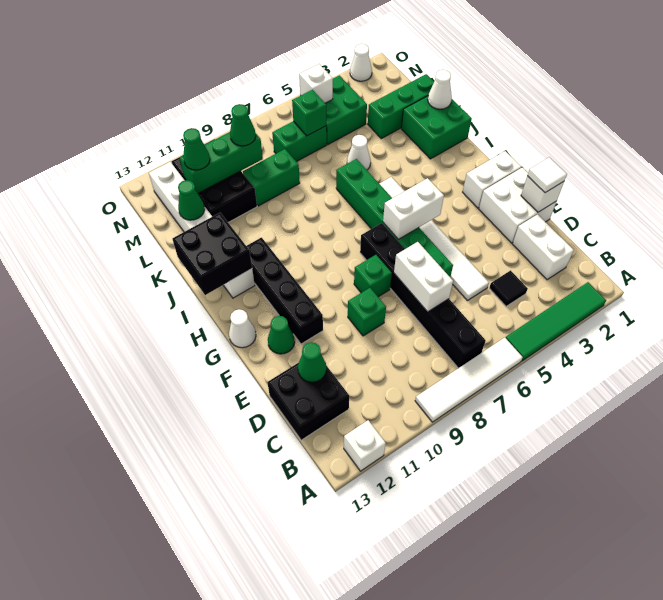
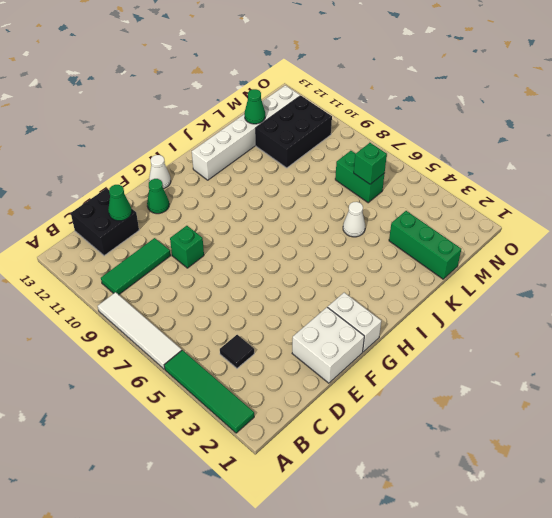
green tile B10:D10 level 1 -> none
none -> white brick A12 level 1
none -> black brick B7:G7 level 1
none -> white brick C2:D2 level 1
none -> white tile D5:I5 level 1

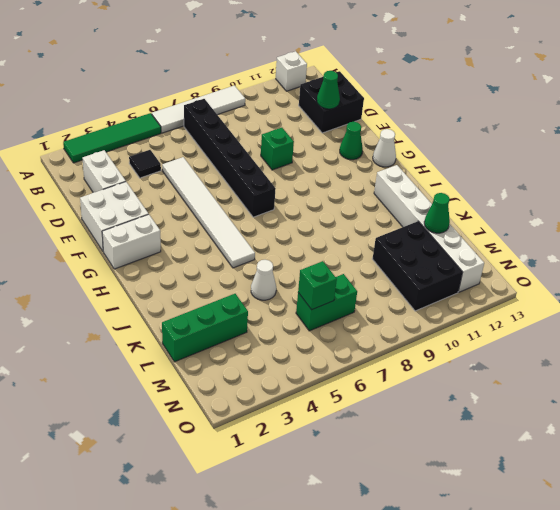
none -> green brick E6:J6 level 1
none -> green brick F8 level 1
none -> black brick F11:I11 level 1
none -> green brick J1:K2 level 1

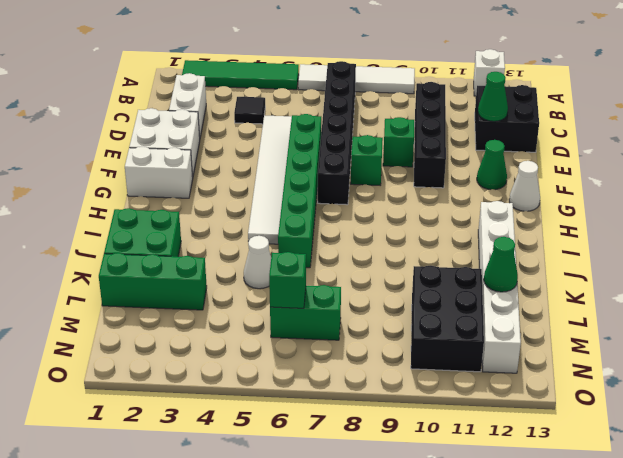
black brick C10:F10 level 1 -> black brick F11:I11 level 1
none -> green brick L8:L9 level 1
none -> green brick M4:N5 level 1
none -> white cone O2 level 1
none -> white brick D7:E7 level 2

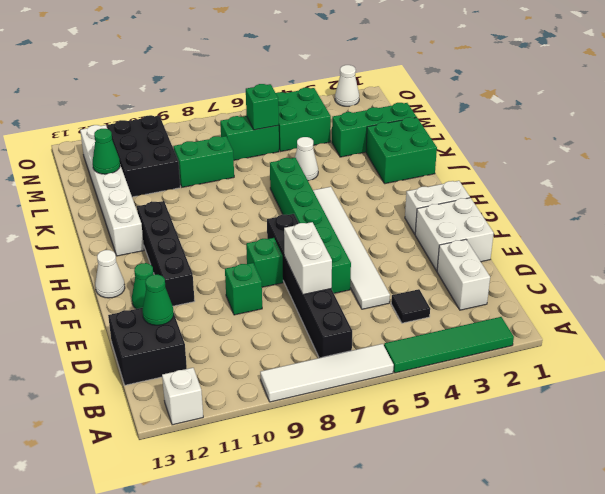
none -> white brick E1 level 2
none -> white brick G5:G6 level 2
none -> black brick I12:J13 level 2
none -> white cone K1 level 2

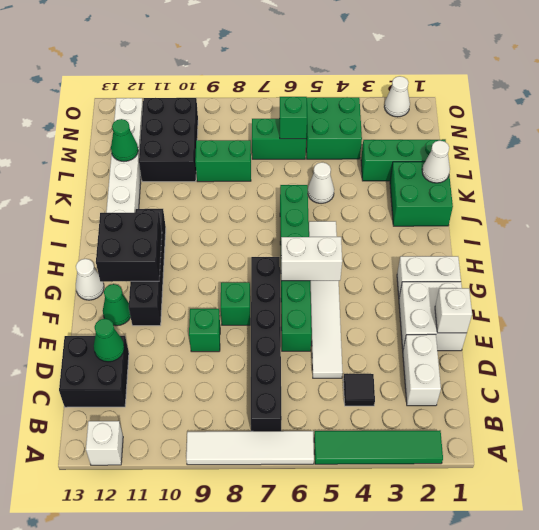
black brick G11:H12 level 2 -> black brick I12:J13 level 2
none -> white brick D7:E7 level 2
none -> green brick M9:M11 level 2
none -> white brick N5 level 2
none -> white tile E1 level 3

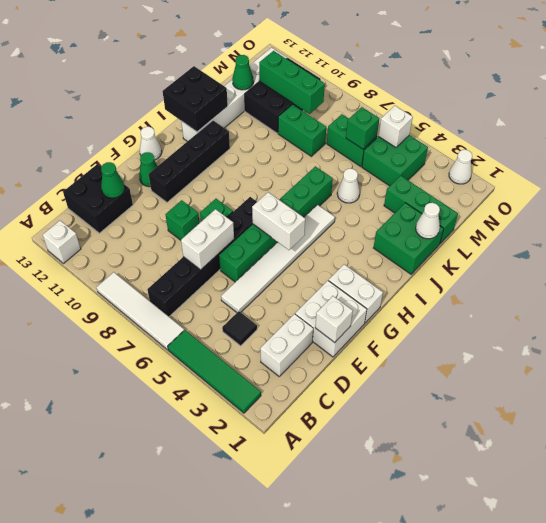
none -> white tile E1 level 3
none -> green cone M9 level 3
none -> green cone M11 level 3

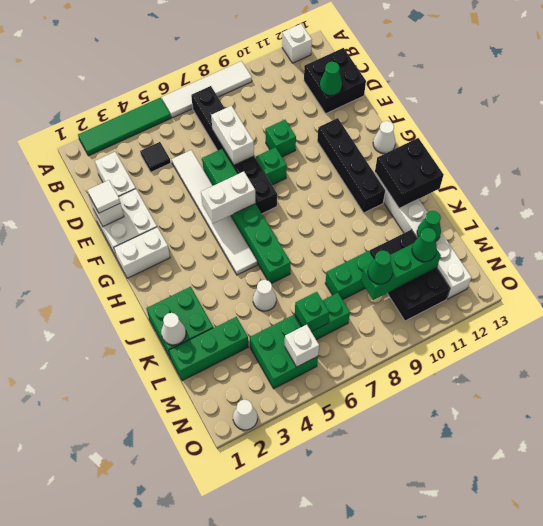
none -> green cone F12 level 1

